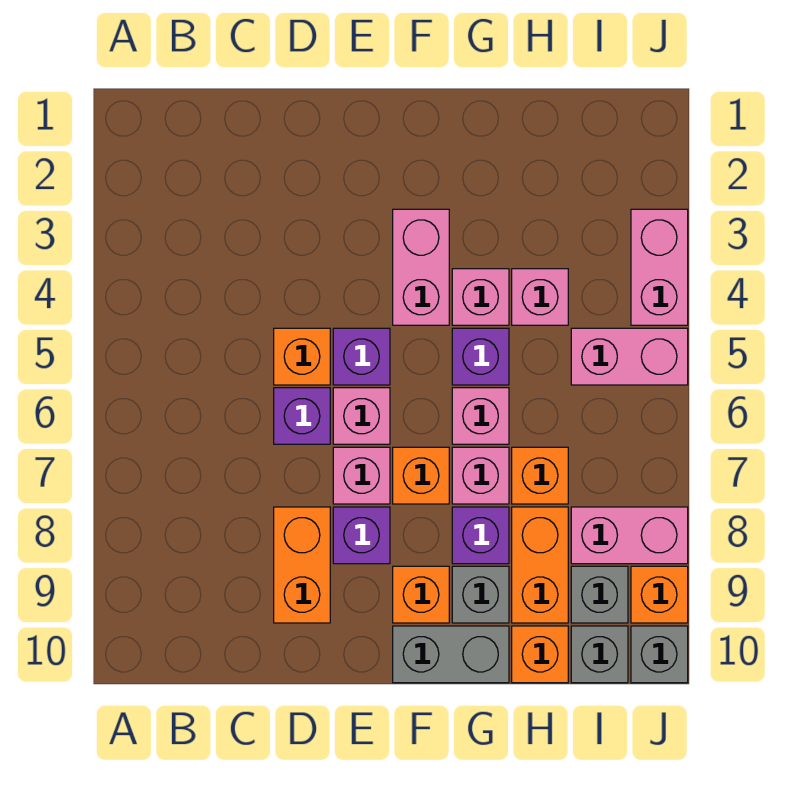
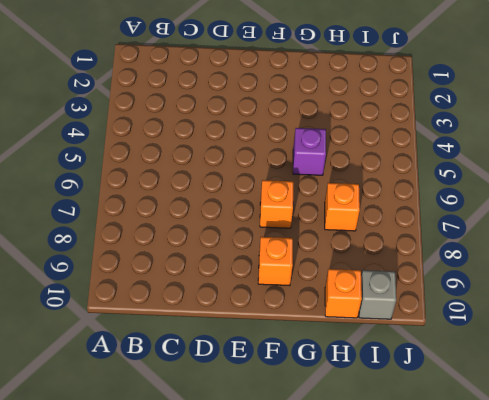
none -> orange brick D5 level 1
none -> purple brick D6 level 1
none -> orange brick D8:D9 level 1

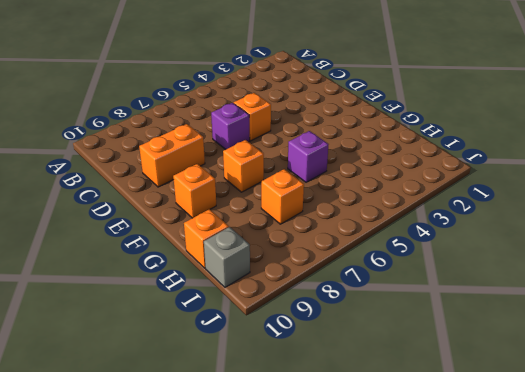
none -> purple brick E5 level 1
none -> pink brick E6 level 1
none -> pink brick E7 level 1

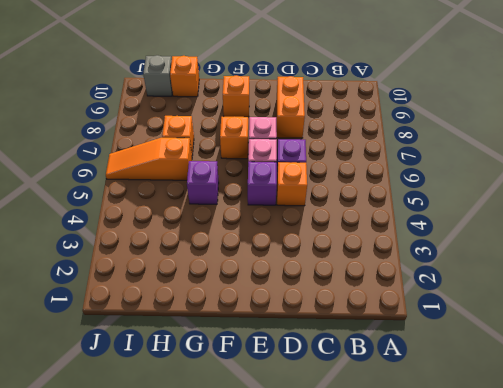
orange slope H6:J6 level 1 top H -> none
none -> purple brick E8 level 1
none -> pink brick F3:F4 level 1
none -> grey brick F10:G10 level 1

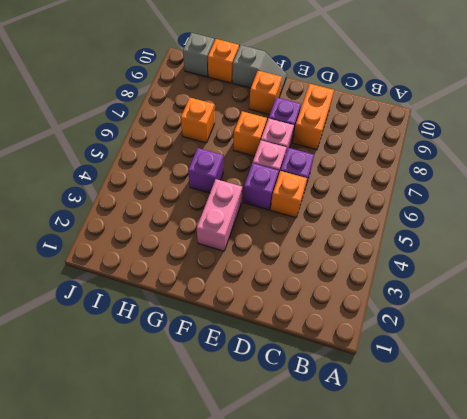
grey slope F10:G10 level 1 top G -> grey brick F10:G10 level 1
none -> pink brick G4 level 1
none -> pink brick G6 level 1
none -> pink brick G7 level 1

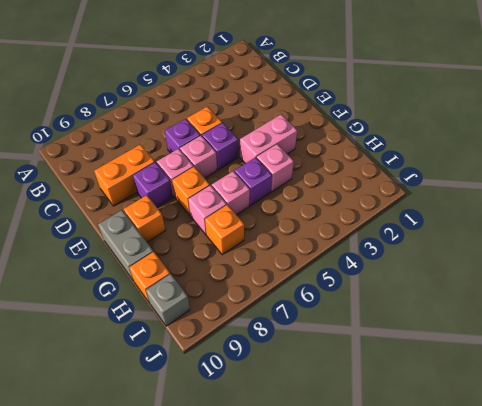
none -> purple brick G8 level 1
none -> grey brick G9 level 1
none -> pink brick H4 level 1

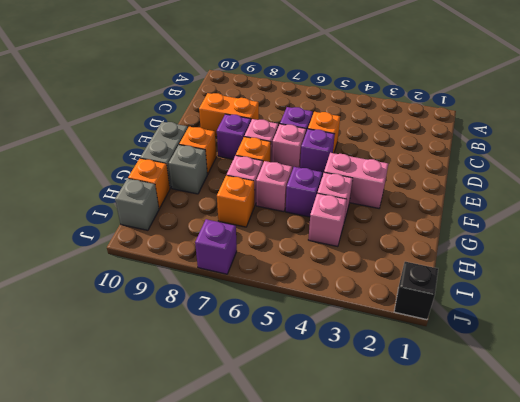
black brick J1 level 1 -> none
purple brick J7 level 1 -> purple brick G8 level 1
none -> orange brick H8:H9 level 1
none -> pink brick I5:J5 level 1
none -> pink brick I8:J8 level 1

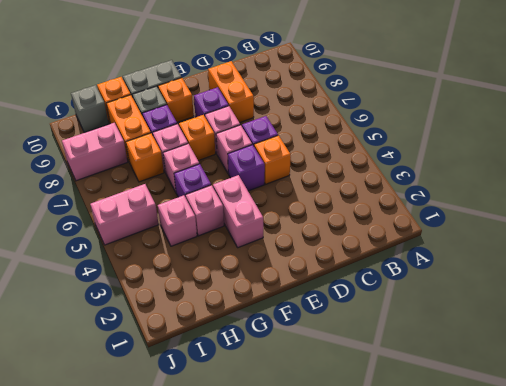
none -> grey brick I9 level 1
none -> pink brick J3:J4 level 1
none -> orange brick J9 level 1

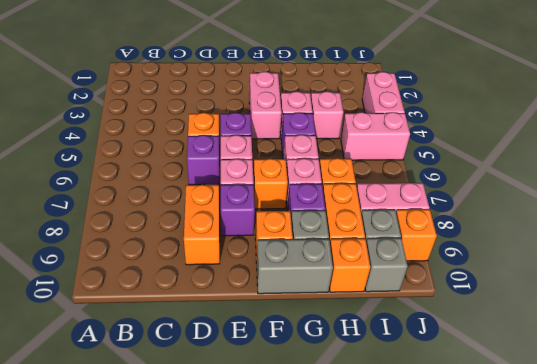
none -> grey brick J10 level 1

